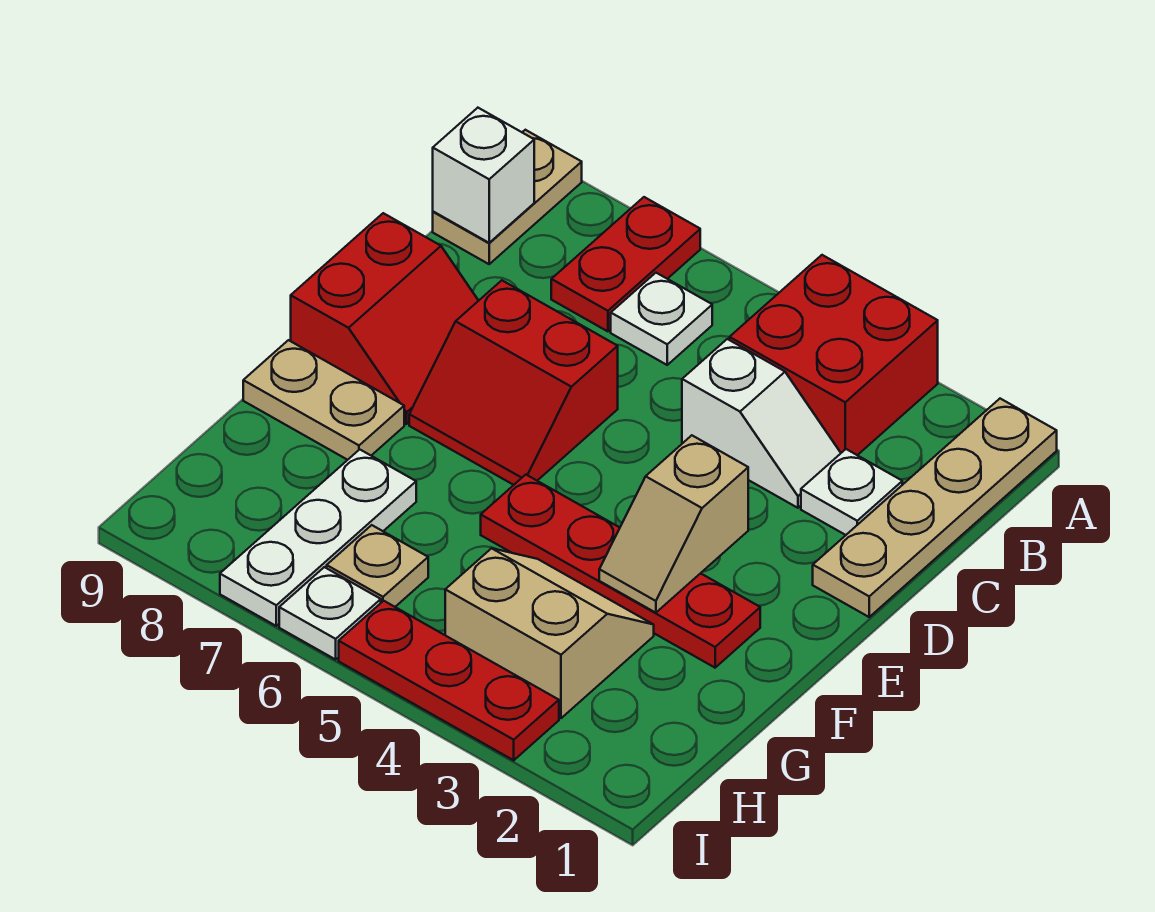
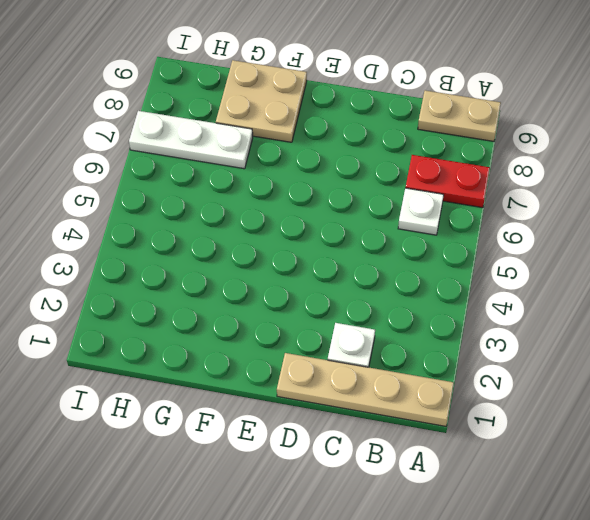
tan plate F8:G9 level 1 -> tan plate F8:F9 level 1
none -> red brick A3:B4 level 1
none -> white slope C3:C4 level 1 top 4
none -> red slope D6:E7 level 1 top D

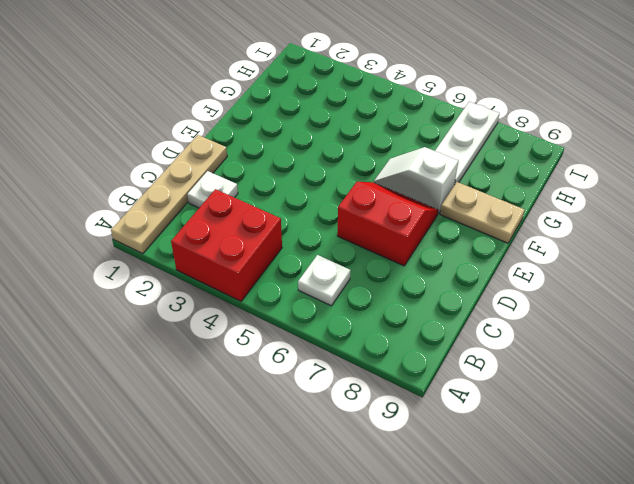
white slope F6:F7 level 1 top 7 -> white slope C3:C4 level 1 top 4
none -> red plate A7:B7 level 1
none -> tan plate A9:B9 level 1
none -> red slope D8:E9 level 1 top 9

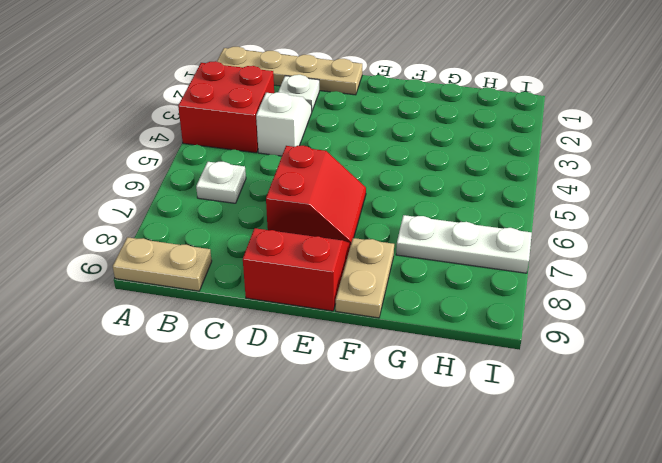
none -> red plate A7:B7 level 1
none -> red plate F2:F5 level 1
none -> tan slope G3:H4 level 1 top H

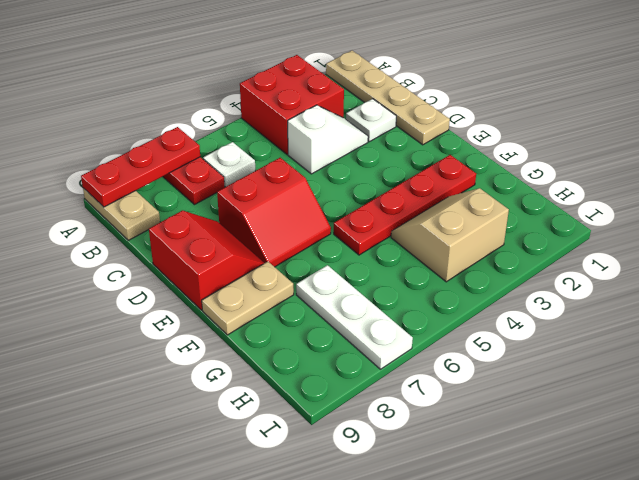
red plate A7:A9 level 2 -> red plate I3:I5 level 1
none -> tan plate H6 level 1
none -> white plate I6 level 1
none -> white brick B9 level 2

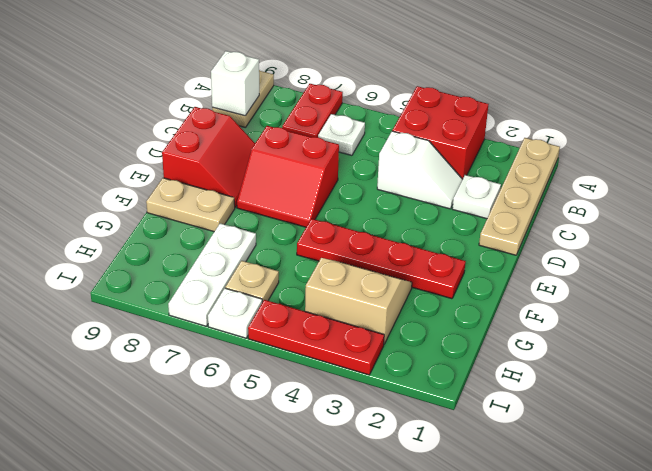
none -> tan slope E3:F3 level 2 top E

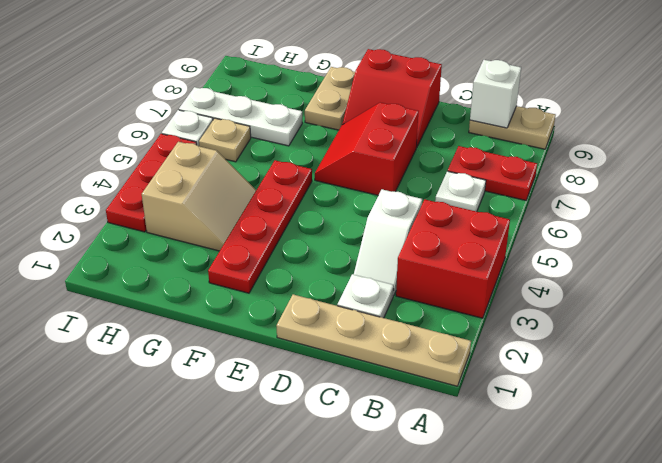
none -> tan slope E3:F3 level 2 top E

